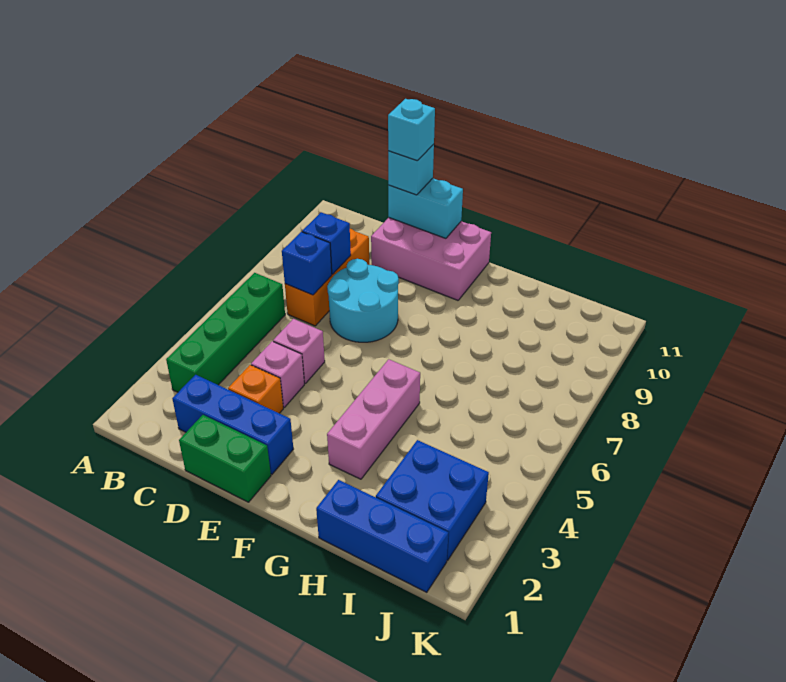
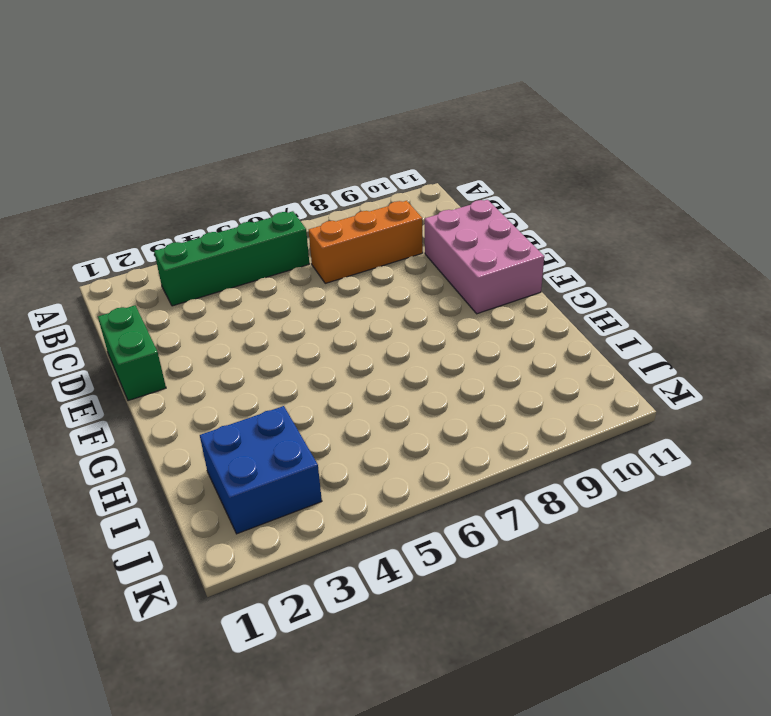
none -> blue brick C2:E2 level 1
none -> orange brick D3 level 1
none -> pink brick D4 level 1

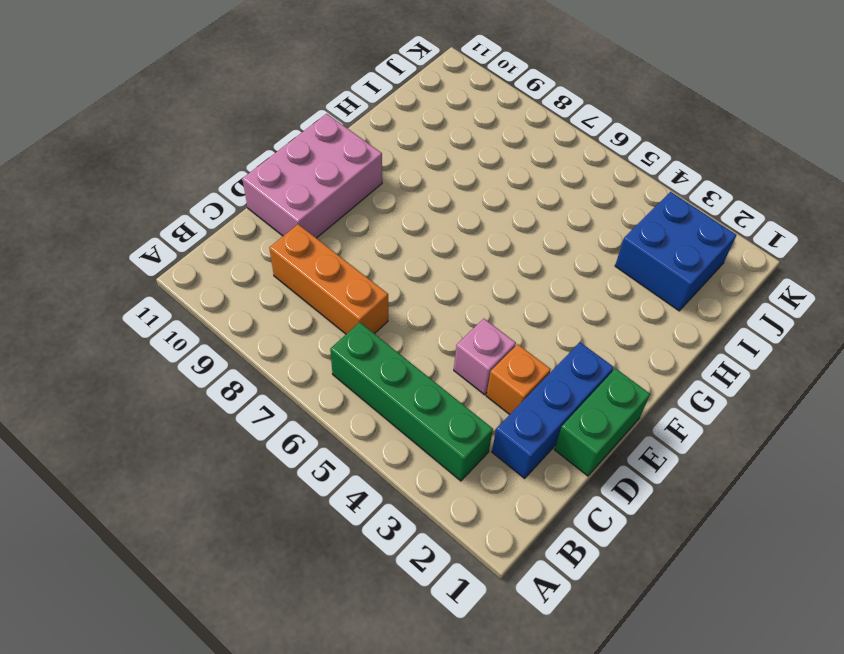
none -> pink brick D5 level 1
none -> cyan round brick D7:E8 level 1
none -> pink brick G3:G5 level 1

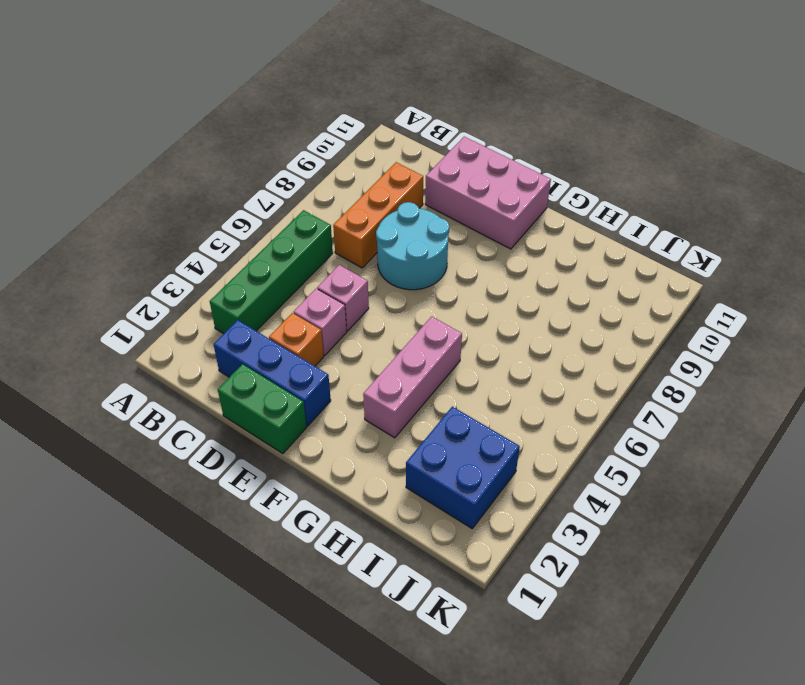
none -> blue brick H1:J1 level 1
none -> blue brick C7 level 2
none -> blue brick C8 level 2

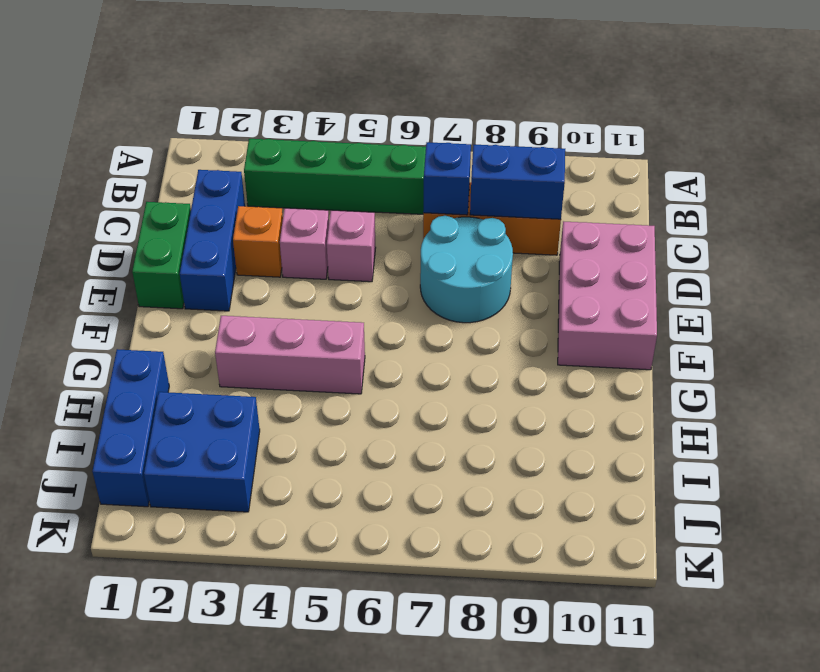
blue brick C8:C9 level 2 -> blue brick C8 level 2
none -> cyan brick D11:E11 level 2
none -> cyan brick D11 level 3
none -> cyan brick D11 level 4

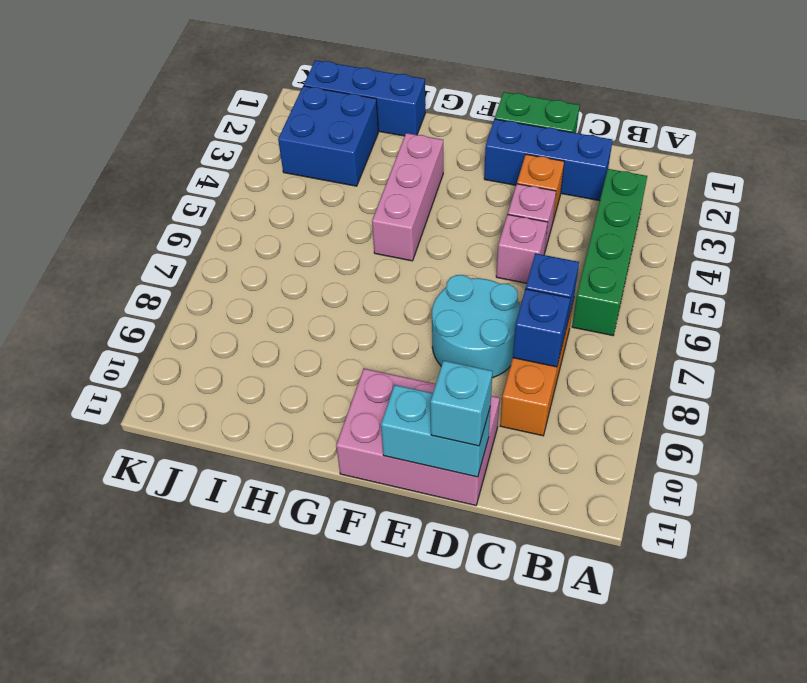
none -> cyan brick D11 level 4

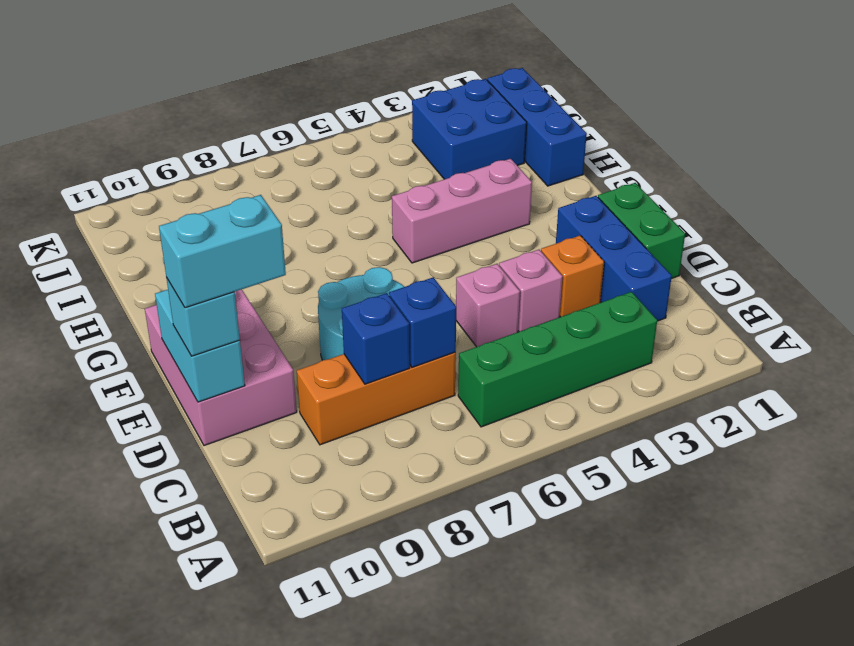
cyan brick D10:D11 level 4 -> cyan brick D11 level 4

